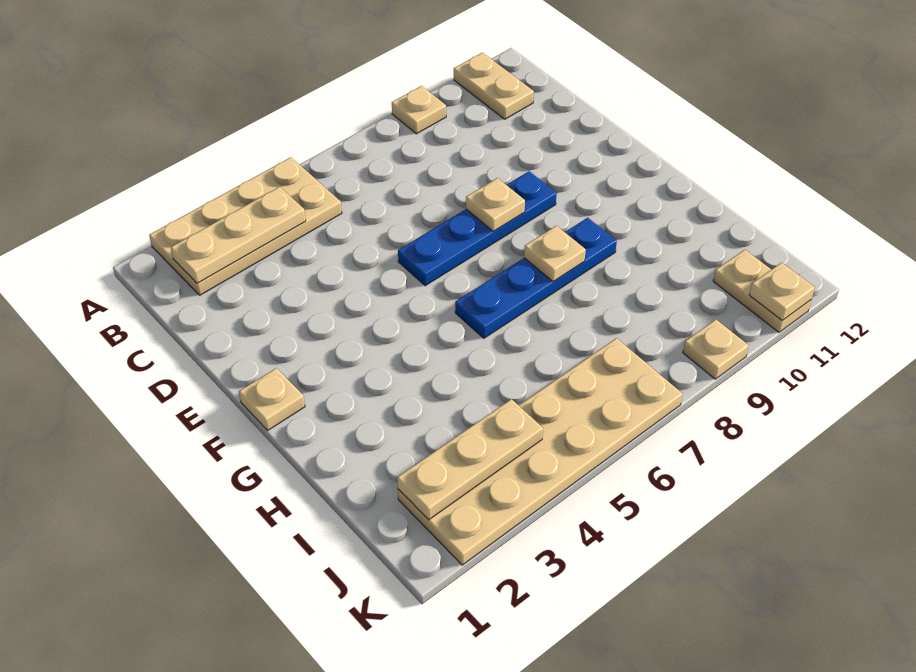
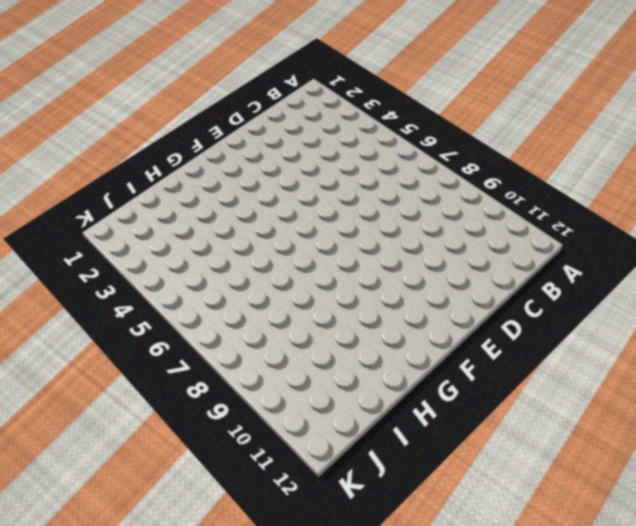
none -> tan plate A2:B5 level 1
none -> tan plate A9 level 1
none -> tan plate A11:B11 level 1

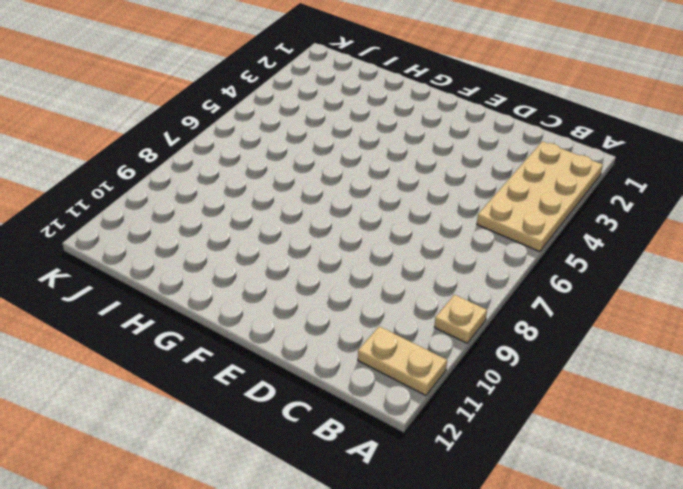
none -> blue plate E6:E9 level 1
none -> tan plate F1 level 1
none -> blue plate G6:G9 level 1

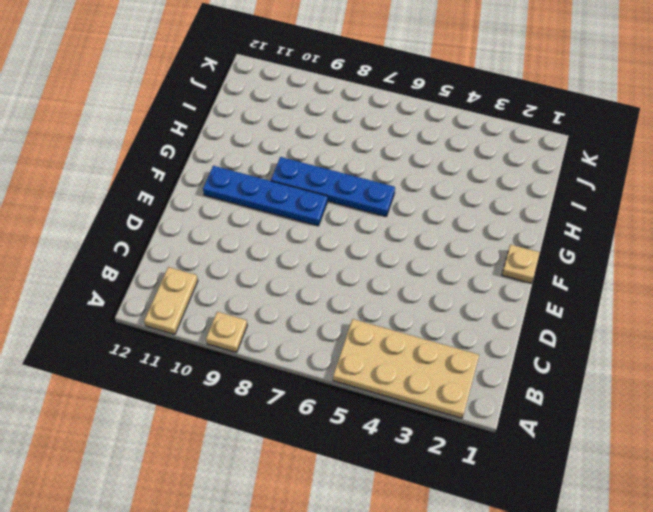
blue plate F8:F11 level 1 -> blue plate E6:E9 level 1
none -> tan plate J2:K7 level 1
none -> tan plate J11:K11 level 1
none -> tan plate K9 level 1

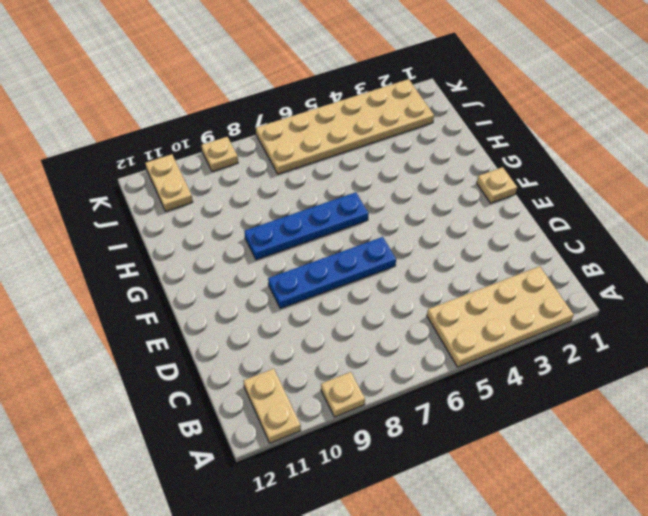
none -> tan plate B2:B4 level 2
none -> tan plate E8 level 2
none -> tan plate G8 level 2

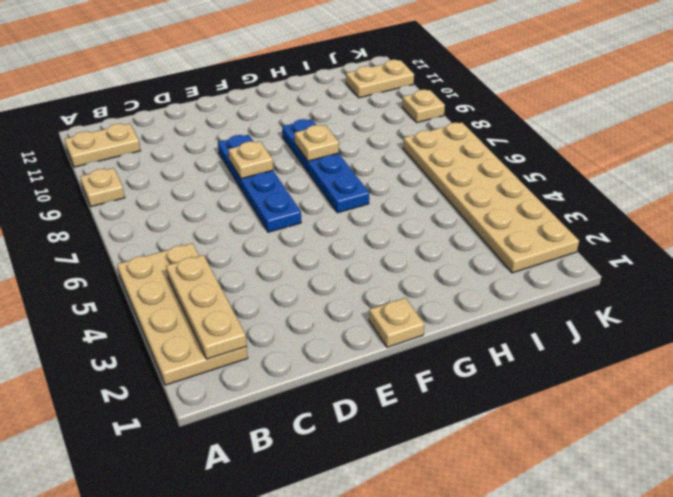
none -> tan plate J2:J4 level 2
none -> tan plate K11 level 2

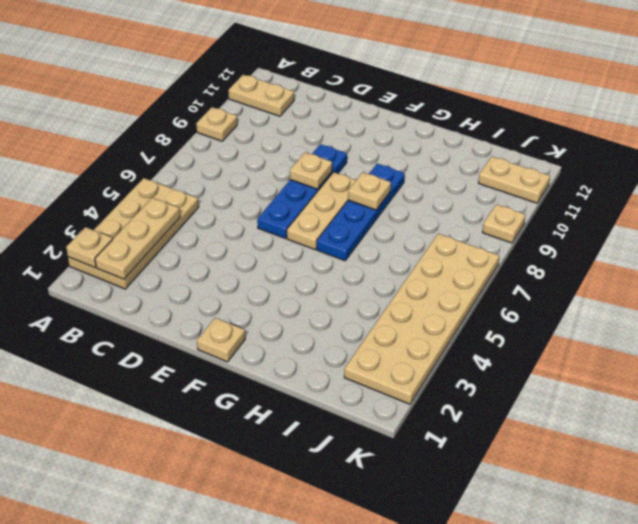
tan plate A2 level 2 -> tan plate K11 level 2
tan plate F6:F8 level 1 -> tan plate J2:J4 level 2

